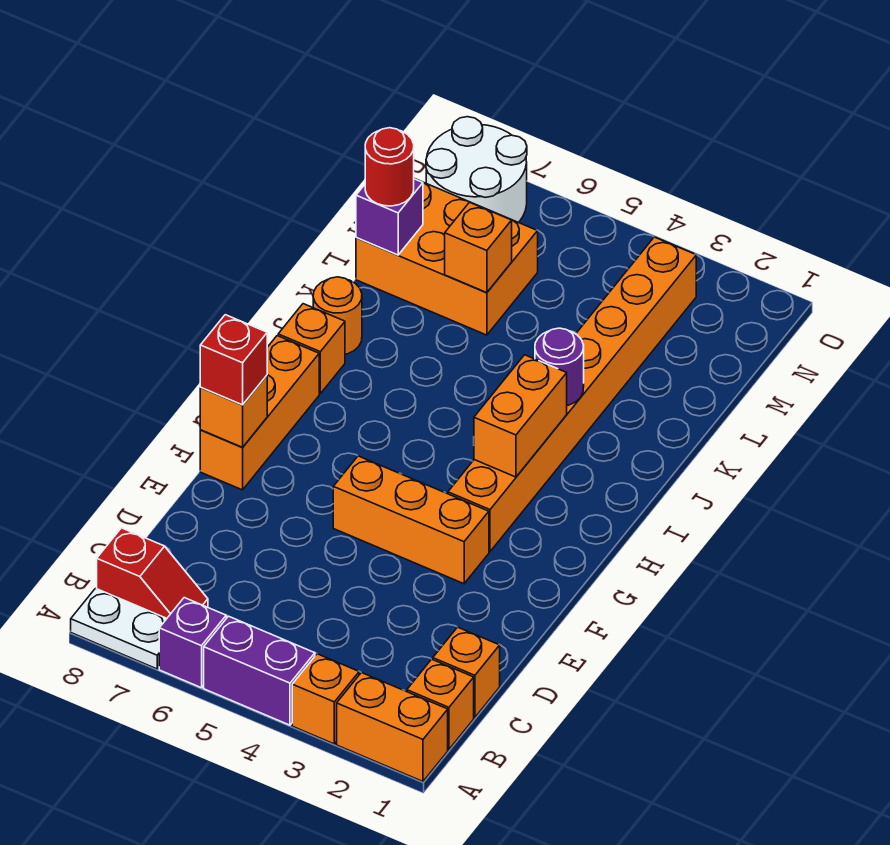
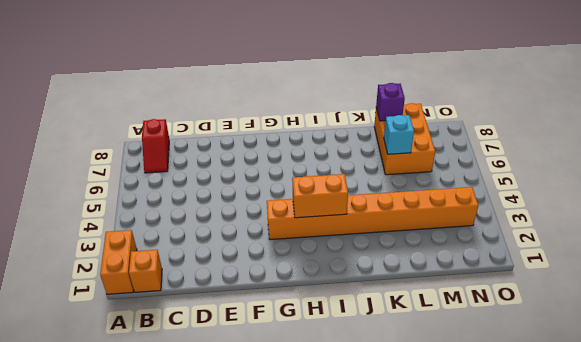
cyan brick L6 level 2 -> orange brick L6 level 2
none -> orange brick A3 level 1
none -> purple brick A4:A5 level 1
none -> purple brick A6 level 1

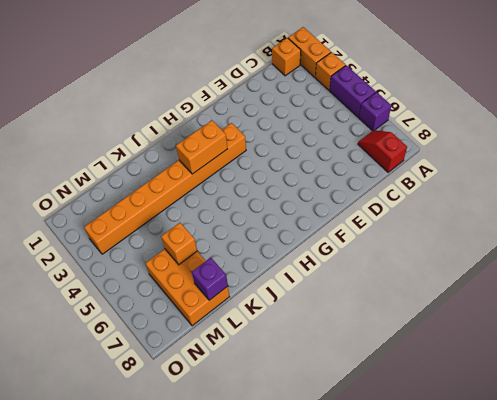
none -> white plate A7:A8 level 1
none -> orange brick C1 level 1
none -> orange brick F3:F5 level 1

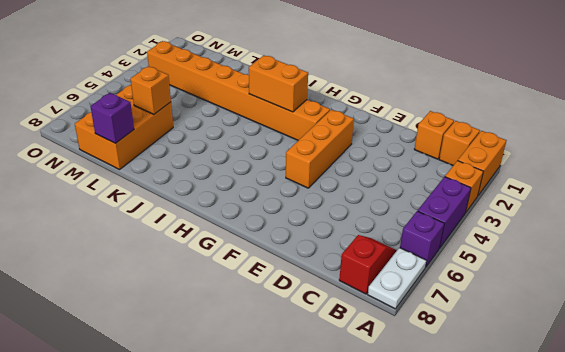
none -> orange brick F8:H8 level 1
none -> orange brick I8 level 1
none -> orange round brick J8 level 1

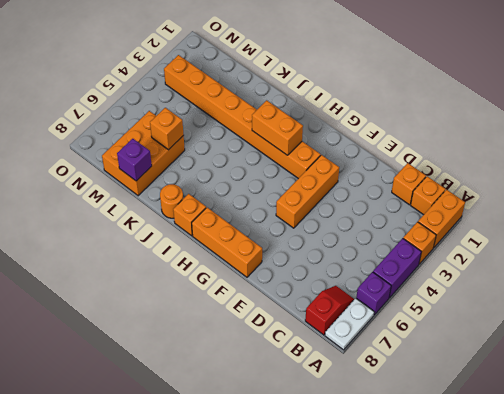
none -> white round brick N7:O8 level 1
none -> orange brick F8 level 2
none -> purple round brick J3 level 2

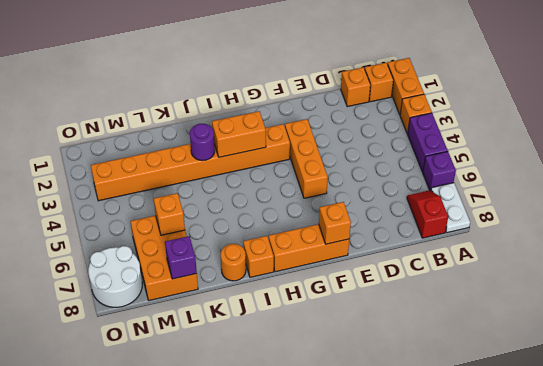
none -> red brick F8 level 3
none -> red round brick L8 level 3

